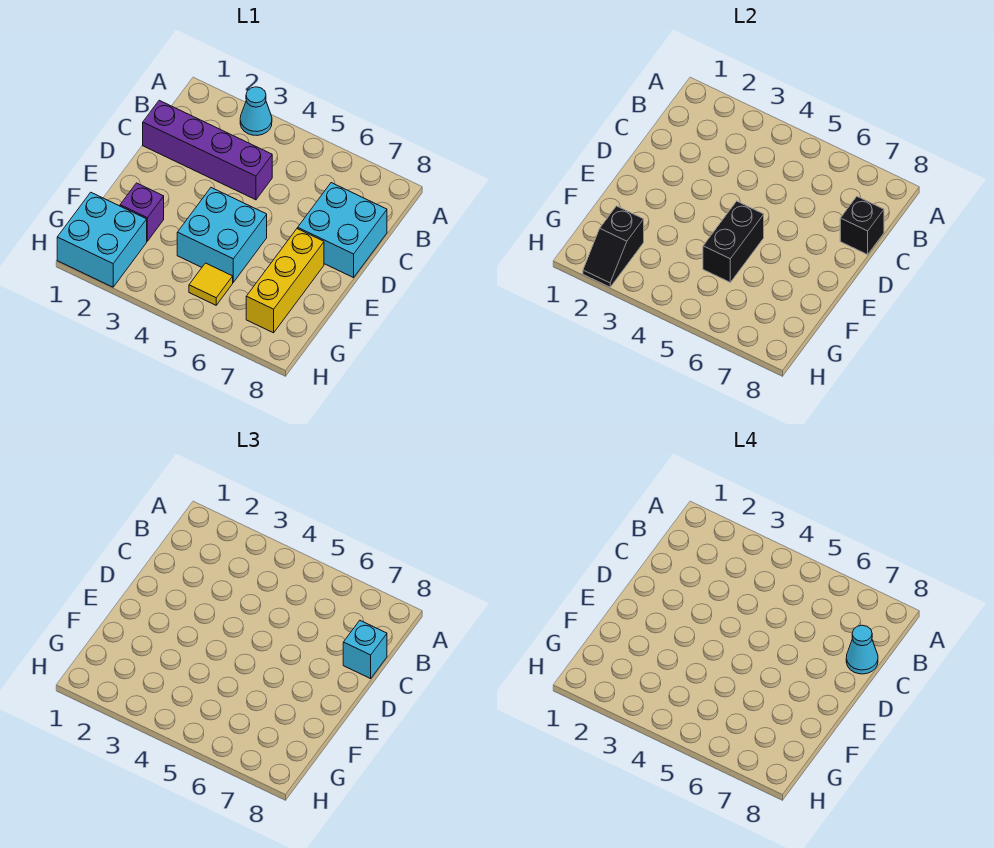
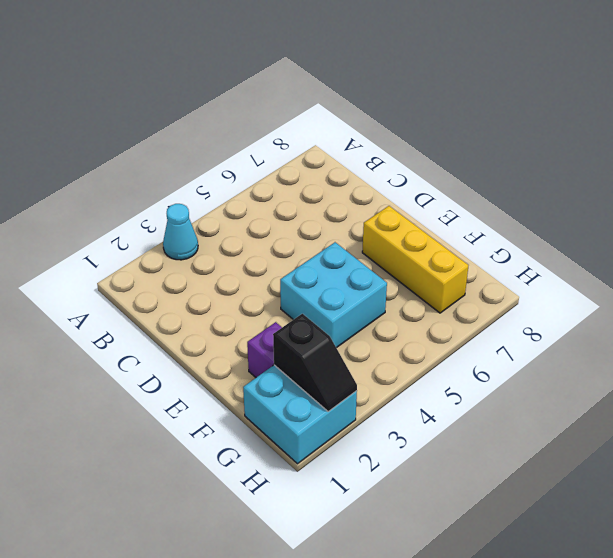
none -> purple brick C1:C4 level 1
none -> cyan brick C7:D8 level 1
none -> yellow tile G5 level 1

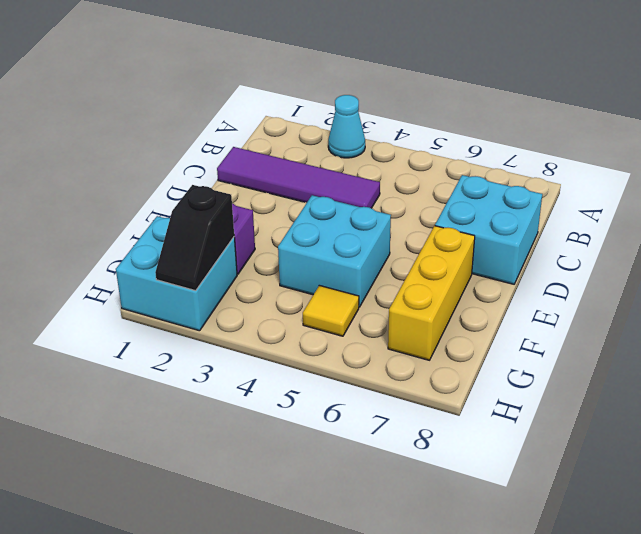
purple tile C1:C4 level 1 -> purple brick C1:C4 level 1
none -> black brick C8 level 2
none -> black brick E5:F5 level 2
none -> cyan brick C8 level 3

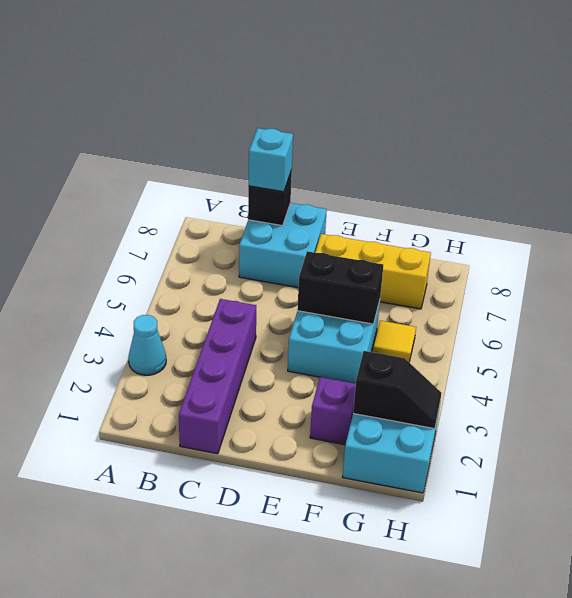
none -> cyan cone C8 level 4

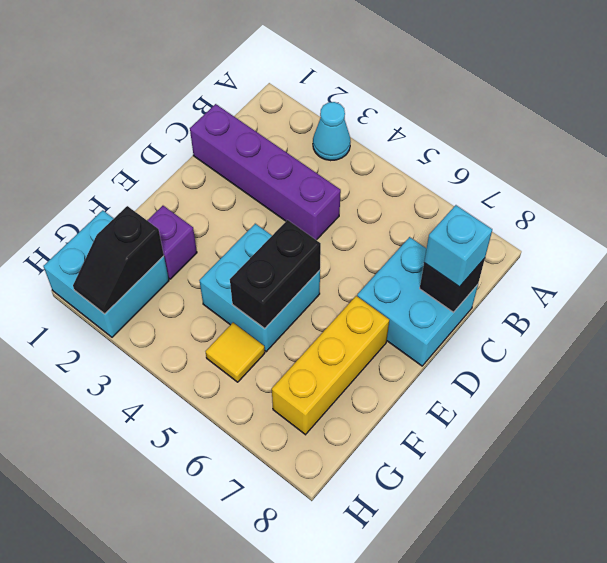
none -> cyan cone C8 level 4

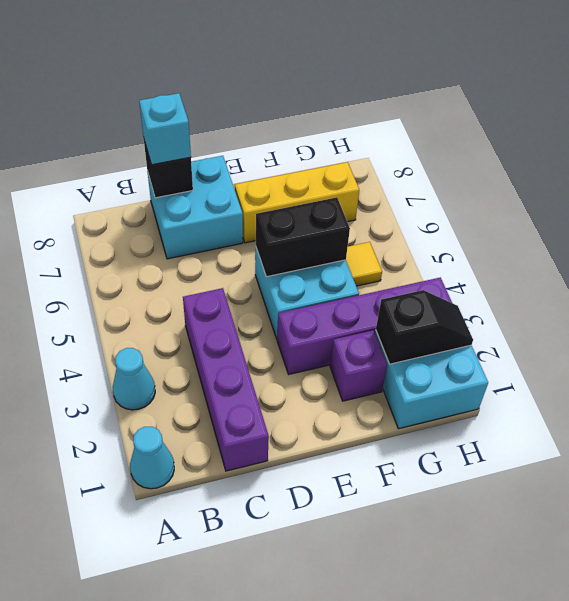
cyan cone A1 level 1 -> cyan cone C8 level 4
purple brick E3:H3 level 1 -> none

